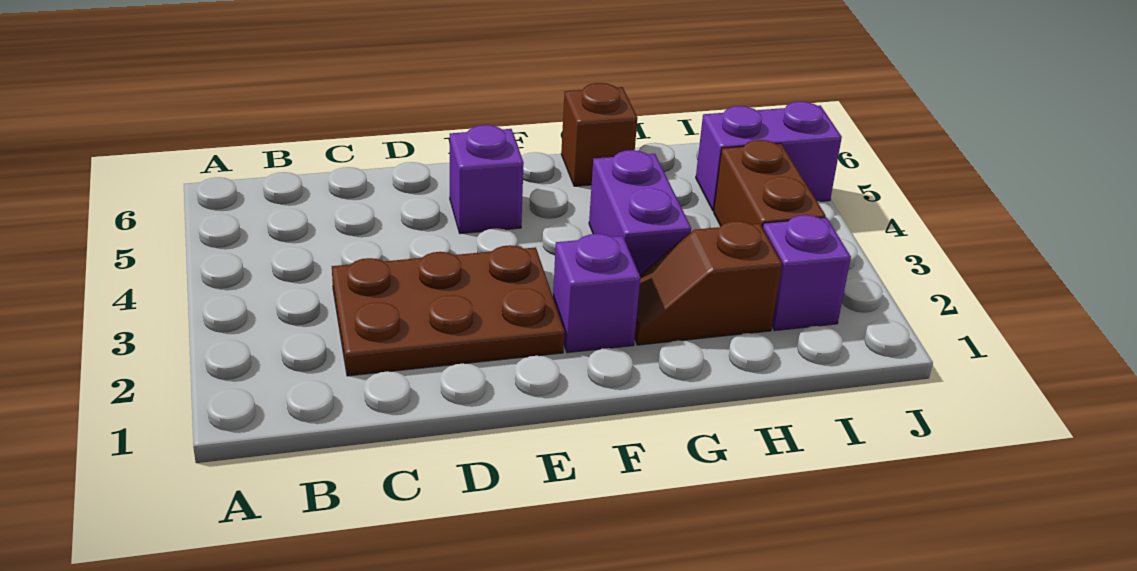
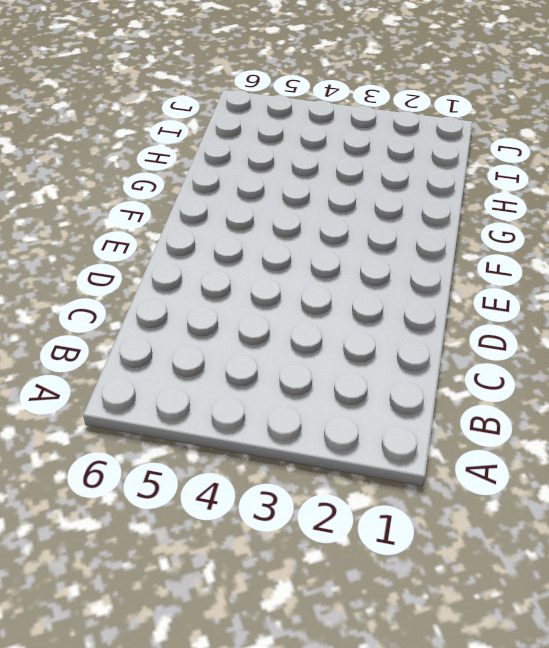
none -> brown plate C2:E3 level 1
none -> purple brick E5 level 1

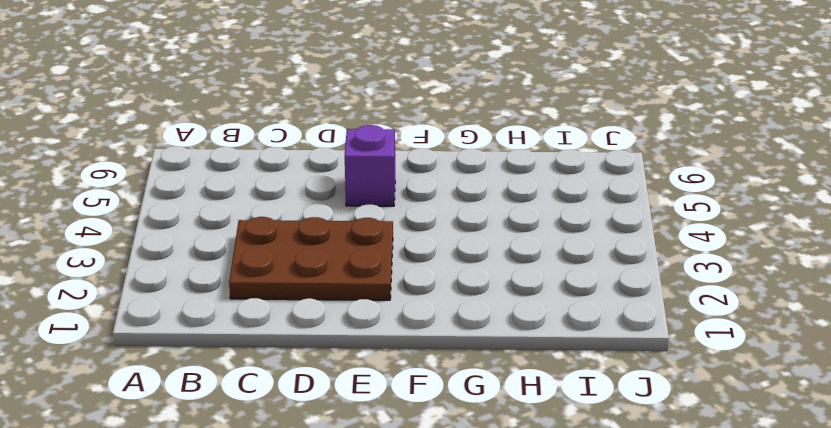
none -> purple brick F2 level 1
none -> brown slope G2:H2 level 1 top H

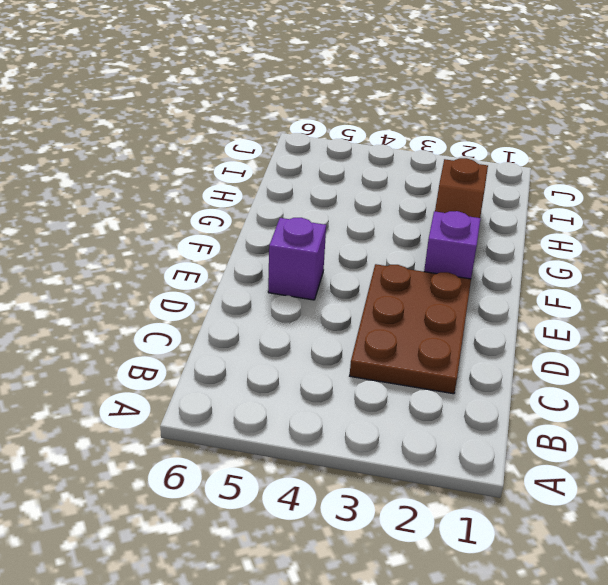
none -> purple brick G3:G4 level 1
none -> brown brick G6 level 1

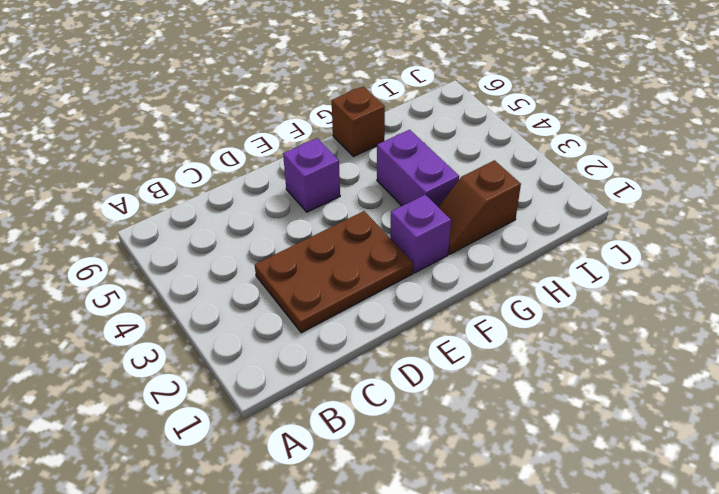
none -> purple brick I2 level 1
none -> brown brick I3:I4 level 1

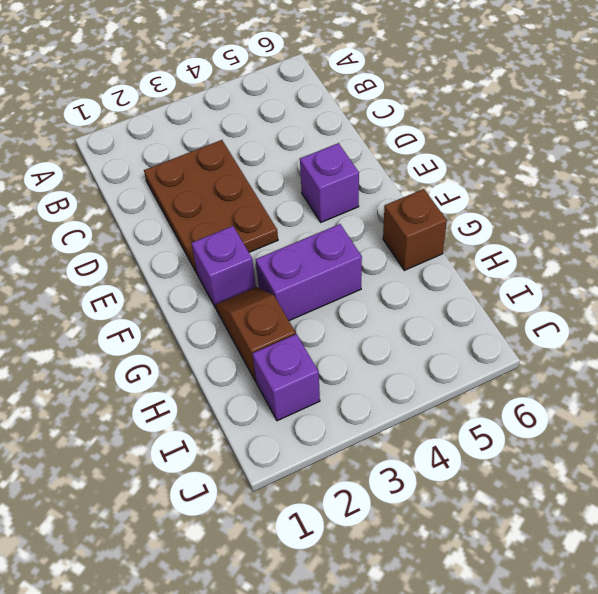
none -> brown brick I3:I4 level 1
none -> purple brick I5:J5 level 1

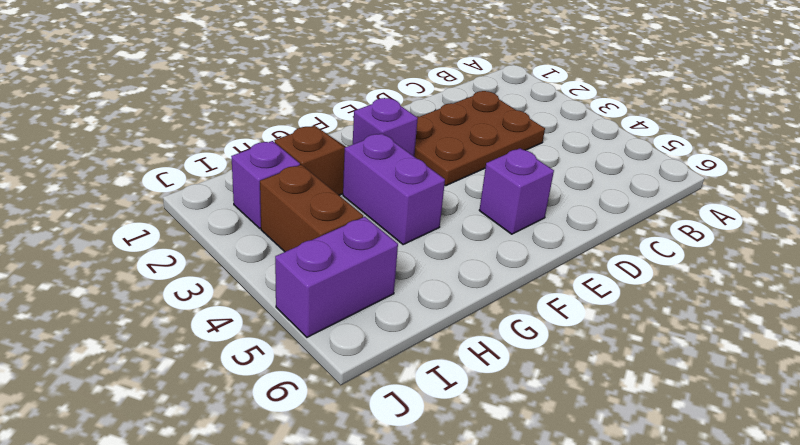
none -> brown brick G6 level 1

